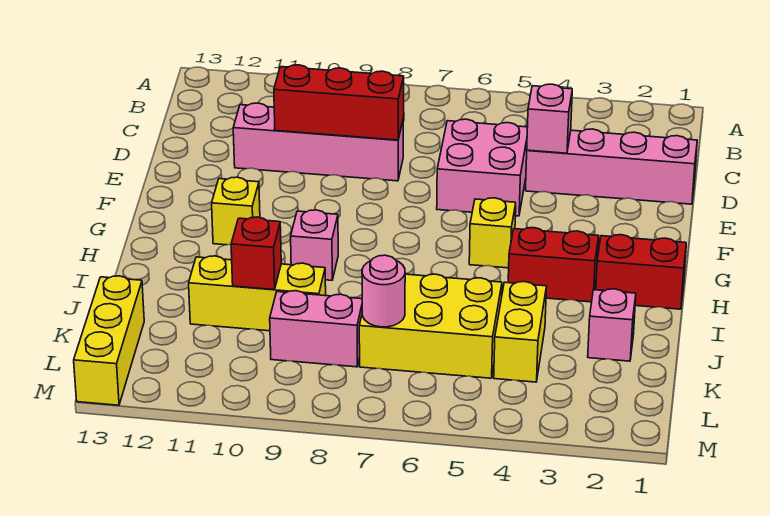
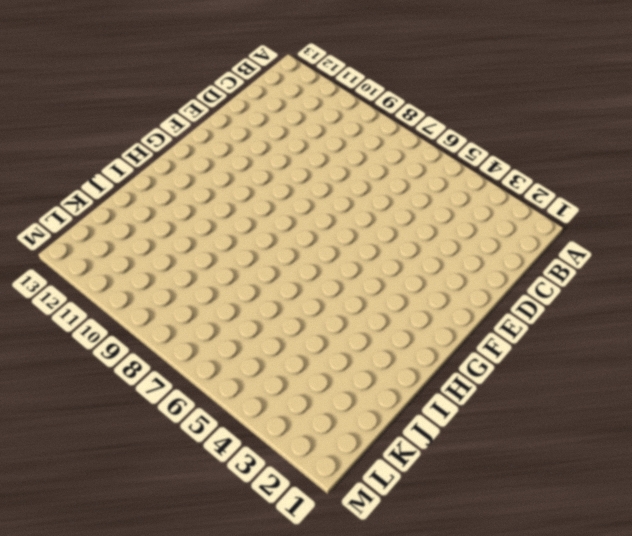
none -> pink brick D1:D4 level 1
none -> pink brick D5:E6 level 1
none -> pink brick D8:D11 level 1

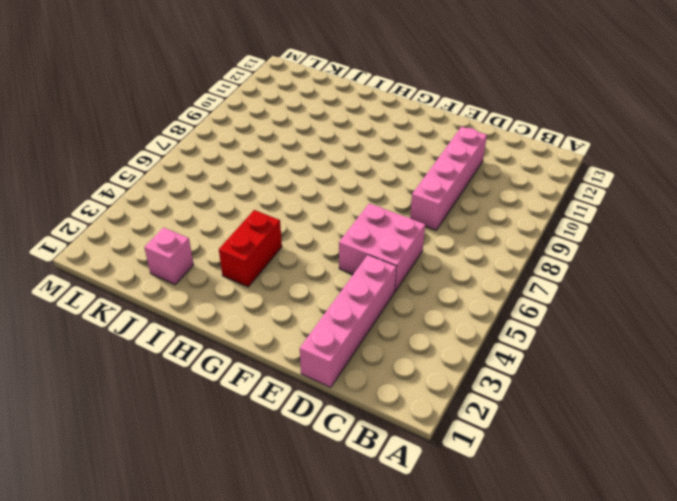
none -> yellow brick G5 level 1
none -> yellow brick G11 level 1
none -> red brick H1:H2 level 1

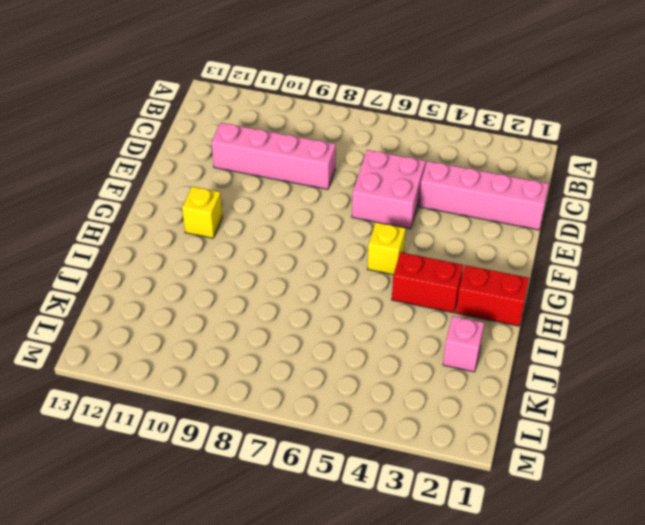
none -> pink brick H9 level 1
none -> yellow brick J4:K4 level 1
none -> yellow brick J5:K7 level 1

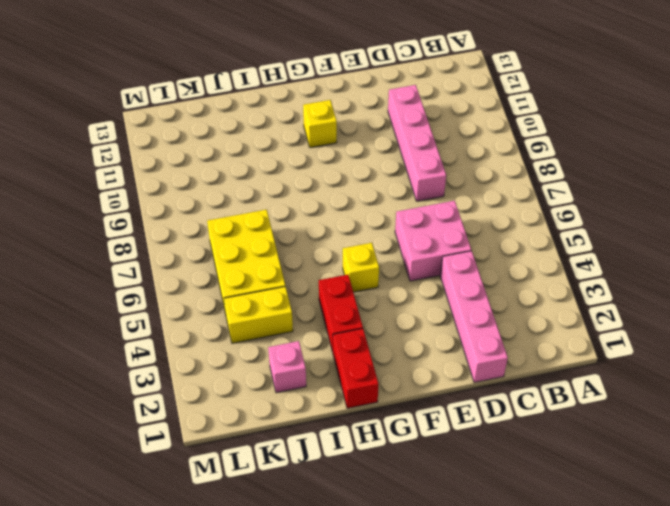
none -> pink brick H9 level 1
none -> yellow brick J9:J11 level 1
none -> pink brick K8:K9 level 1

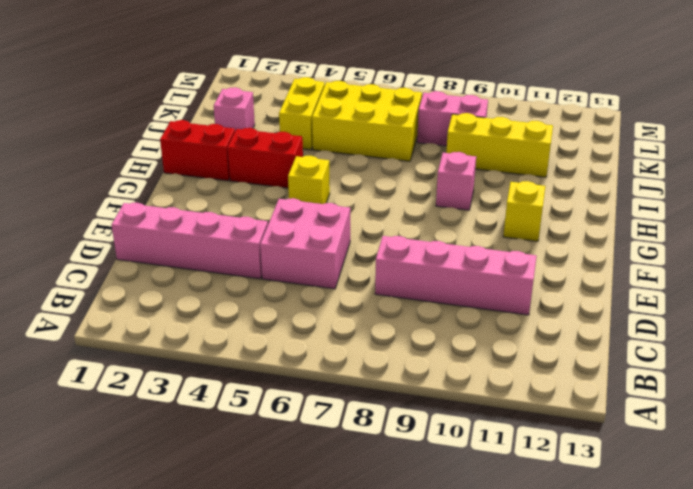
none -> yellow brick K13:M13 level 1
none -> pink brick D4 level 2
none -> red brick D8:D10 level 2

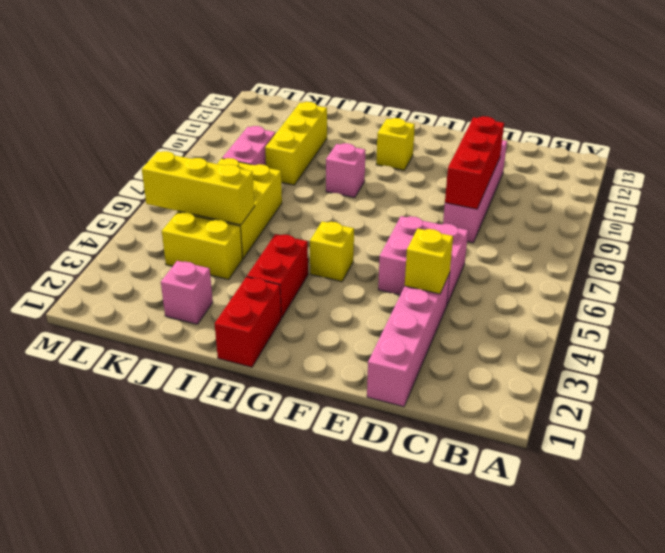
yellow brick D4 level 2 -> pink brick D4 level 2
yellow brick J5:L5 level 2 -> yellow brick K13:M13 level 1
none -> red brick J10 level 2
none -> pink round brick K7 level 2

